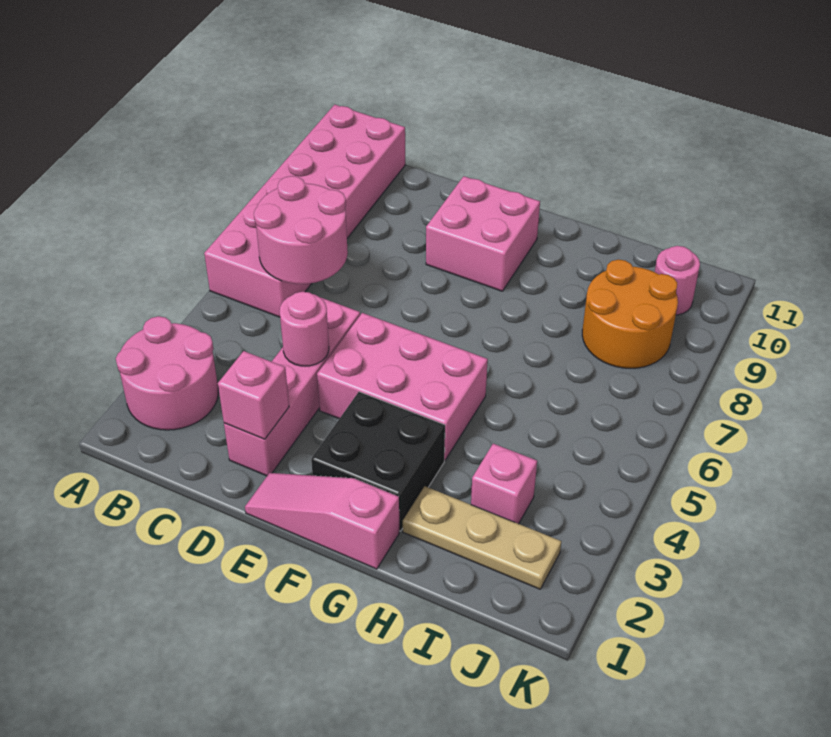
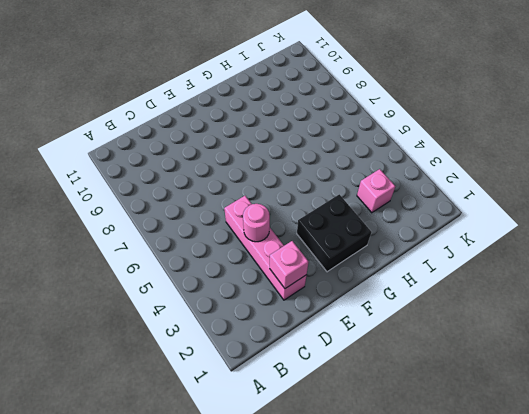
none -> pink round brick A2:B3 level 1
none -> pink brick A6:B11 level 1
none -> pink slope E1:G1 level 1 top G

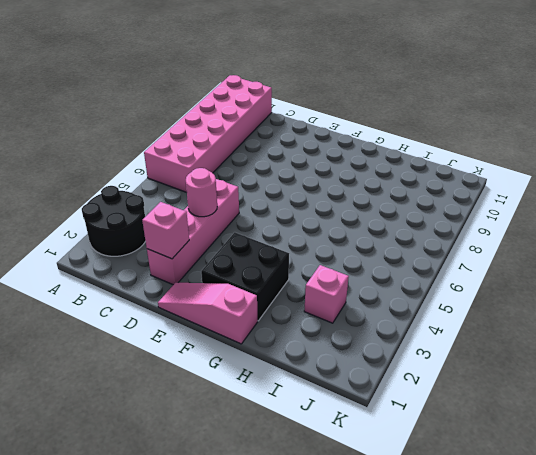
black round brick A2:B3 level 1 -> pink round brick A2:B3 level 1
none -> pink brick E4:G5 level 1
none -> pink brick E9:F10 level 1
none -> tan plate H2:J2 level 1

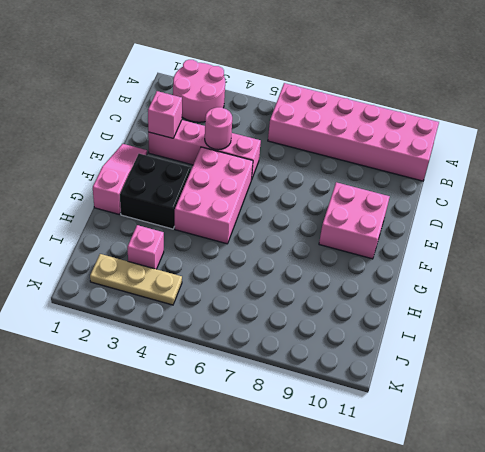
tan plate J2:J4 level 1 -> tan plate H2:J2 level 1
none -> orange round brick I8:J9 level 1
none -> pink round brick J10 level 1
none -> pink round brick B6:C7 level 2

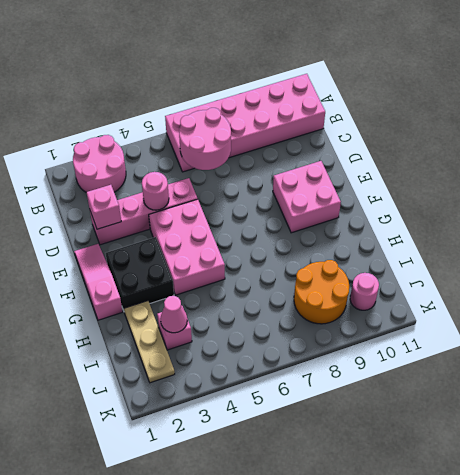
pink cone I3 level 2 -> none

